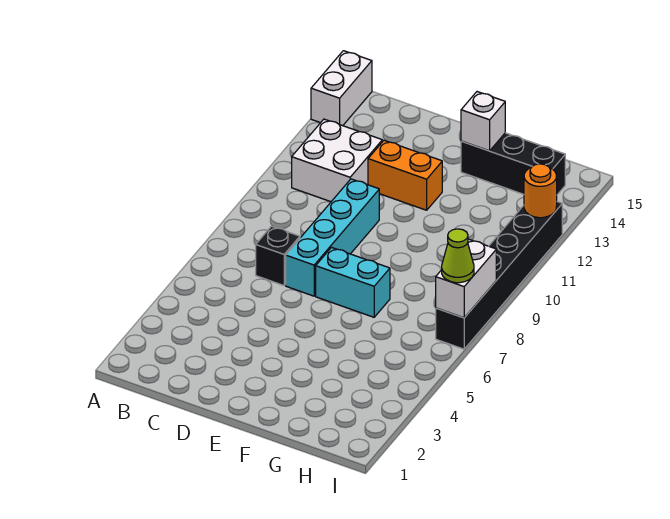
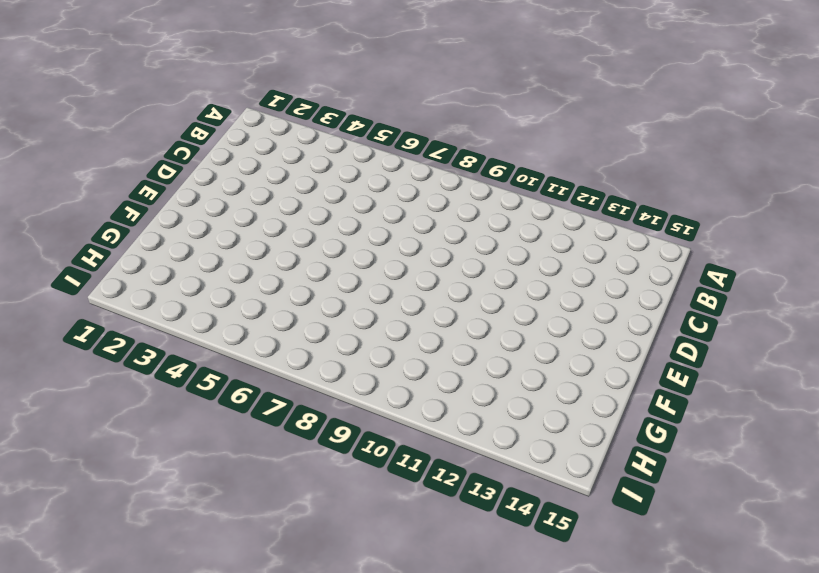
none -> white brick A14:A15 level 1
none -> white brick B11:C12 level 1
none -> black brick C7 level 1

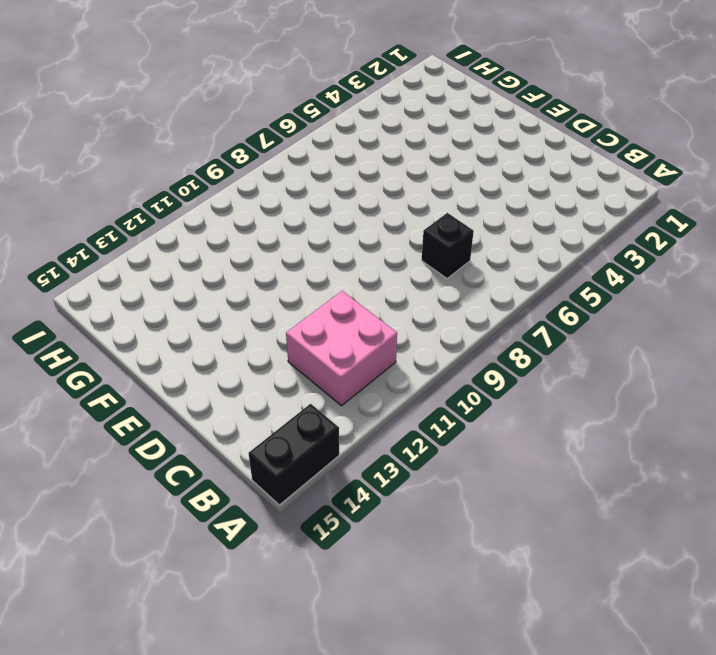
black brick A14:A15 level 1 -> white brick A14:A15 level 1
pink brick B11:C12 level 1 -> white brick B11:C12 level 1
none -> cyan brick D7:D10 level 1
none -> orange brick D12:E12 level 1
none -> cyan brick E7:F7 level 1

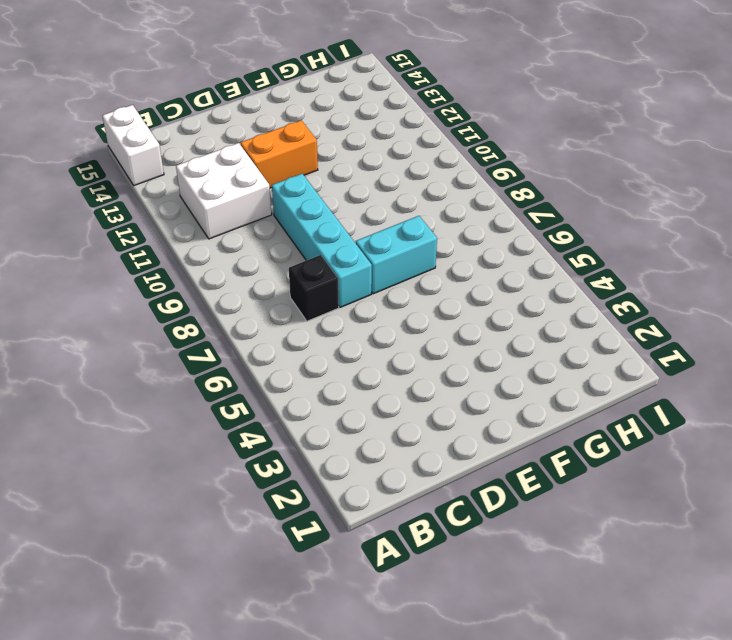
none -> black brick F14:H14 level 1
none -> black brick I7:I12 level 1
none -> white brick F14 level 2

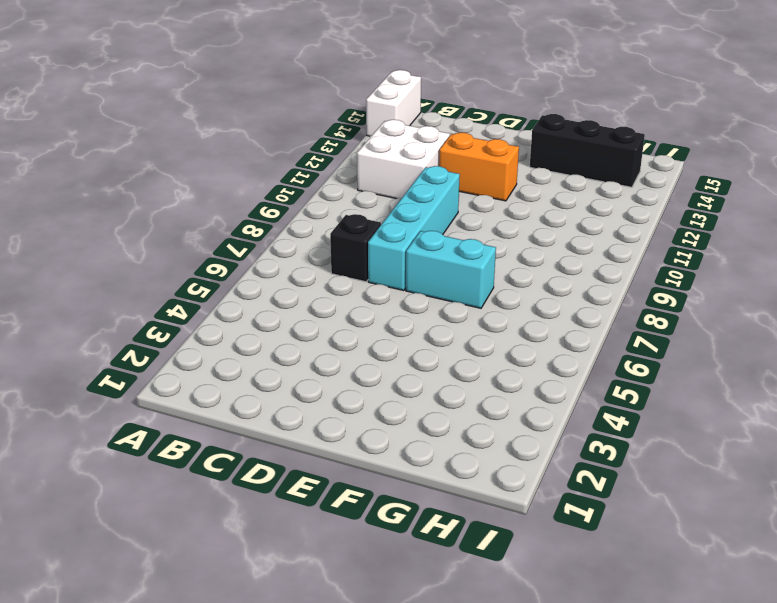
none -> black brick I7:I12 level 1
none -> white brick F14 level 2
none -> white brick I7:I8 level 2

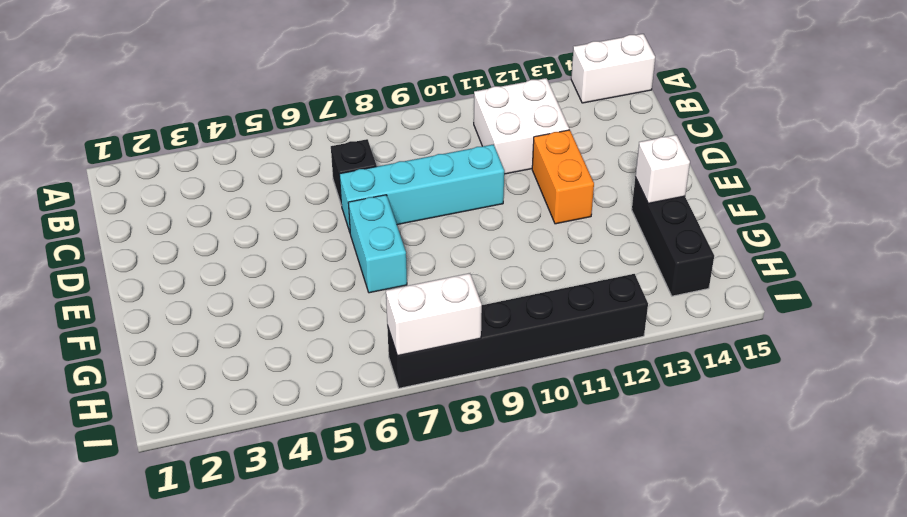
none -> orange round brick I12 level 2
none -> lime cone I7 level 3

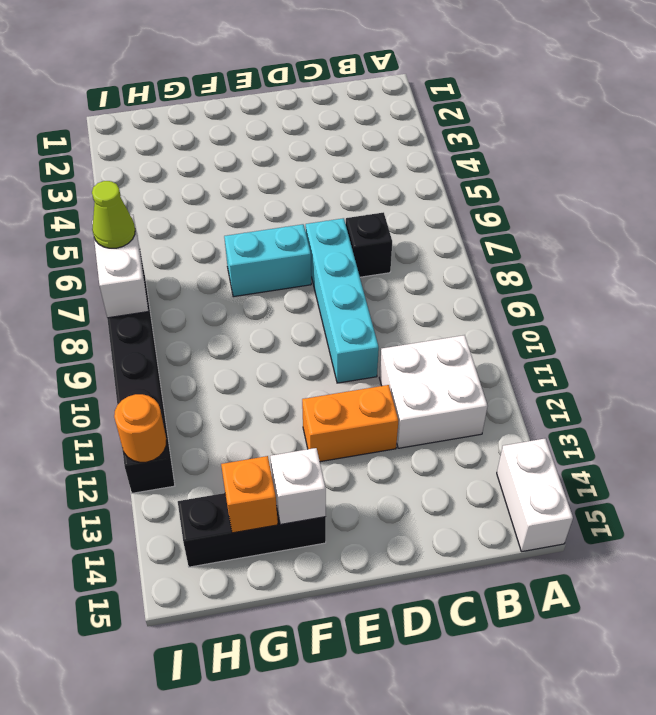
orange brick G14 level 2 -> none

